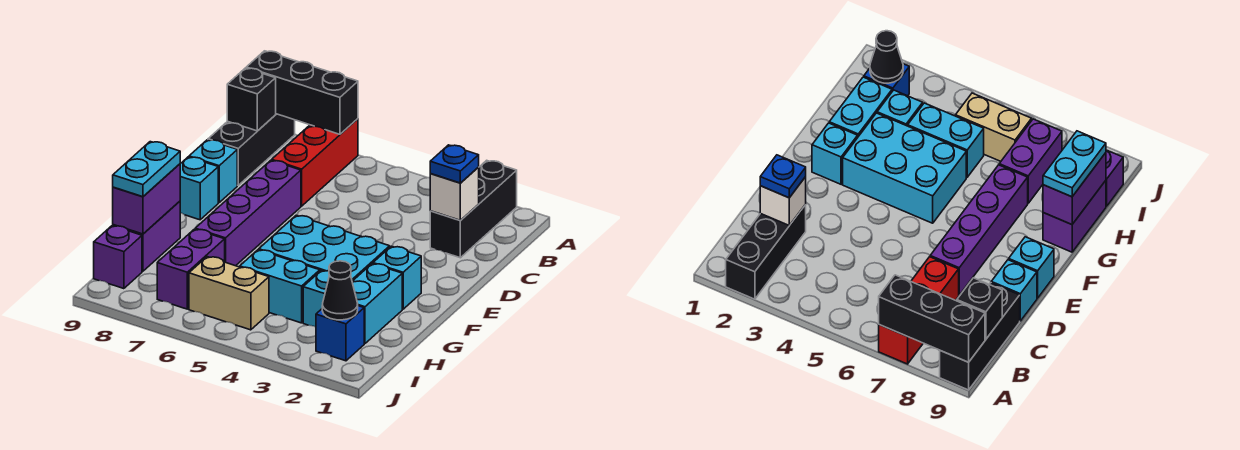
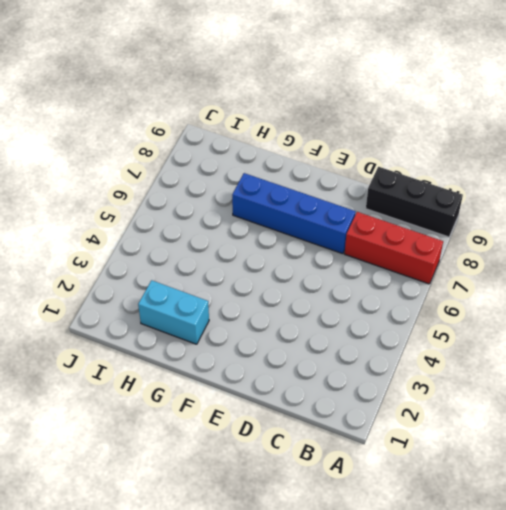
blue brick D7:G7 level 1 -> purple brick D7:G7 level 1
none -> black brick A2:C2 level 1
none -> cyan brick D9 level 1
none -> cyan brick E9 level 1

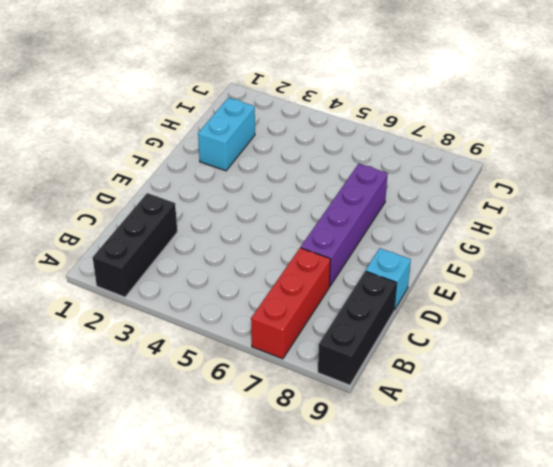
none -> cyan brick E9 level 1
none -> cyan brick F2 level 1
none -> cyan brick F3:G5 level 1

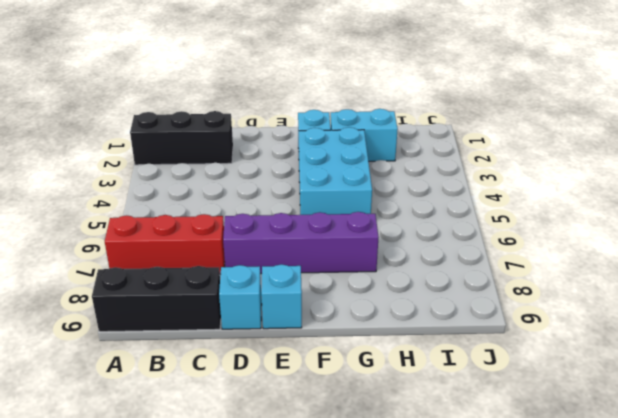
none -> purple brick G9:H9 level 1
none -> cyan brick H3 level 1
none -> cyan brick H4:H5 level 1

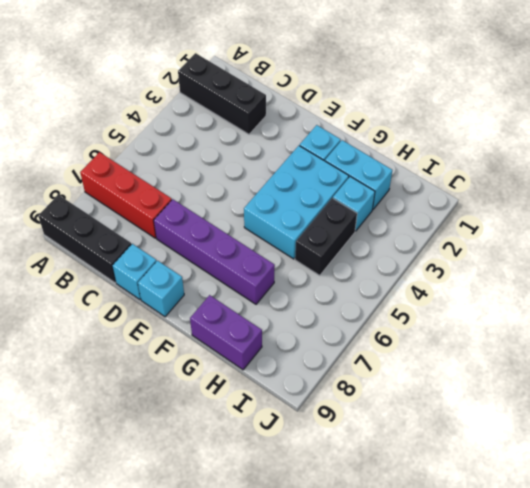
black brick H4:H5 level 1 -> cyan brick H4:H5 level 1
none -> purple brick H7:I7 level 1
none -> blue brick I2 level 1
none -> tan brick I5:I6 level 1

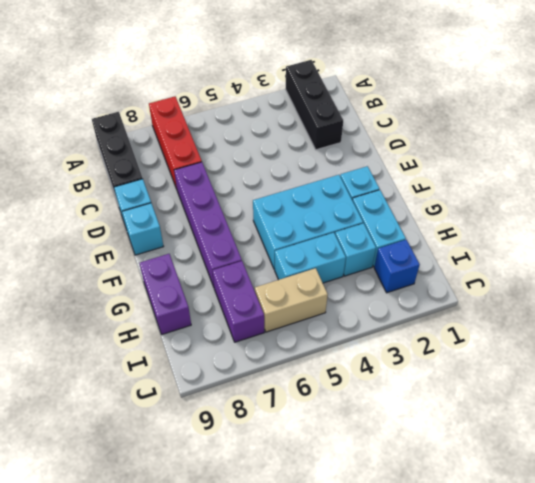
none -> purple brick I9 level 1
none -> black brick A7:A9 level 2
none -> black brick B9 level 2

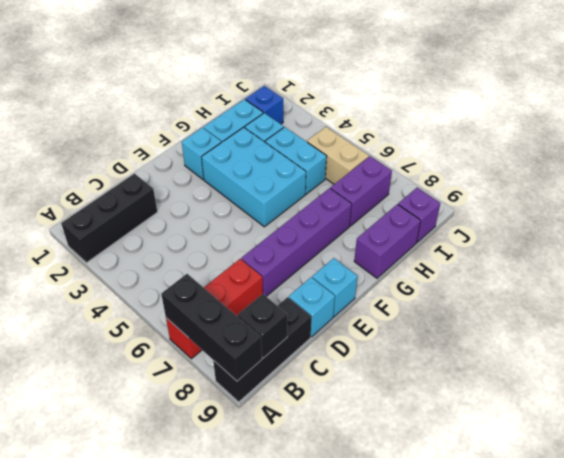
none -> white brick C2 level 2
none -> purple brick G9:H9 level 2
none -> black cone I2 level 2

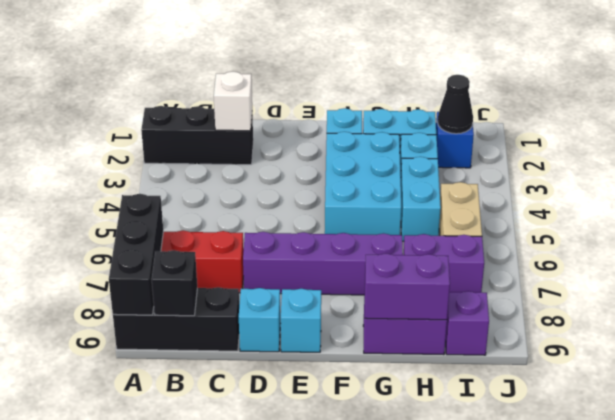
none -> blue plate C2 level 3
none -> cyan plate G9:H9 level 3

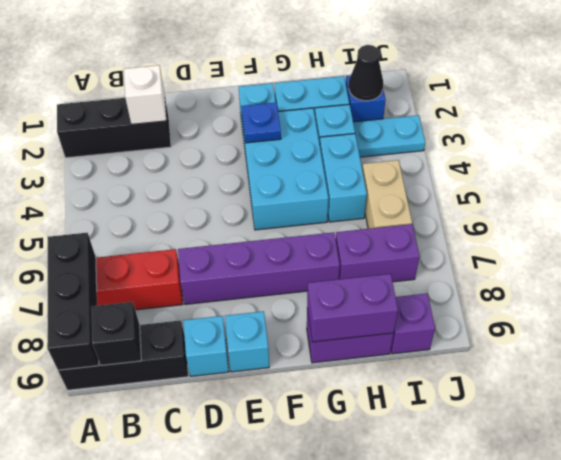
blue plate F3 level 2 -> blue plate C2 level 3
cyan plate I3:J3 level 1 -> cyan plate G9:H9 level 3

